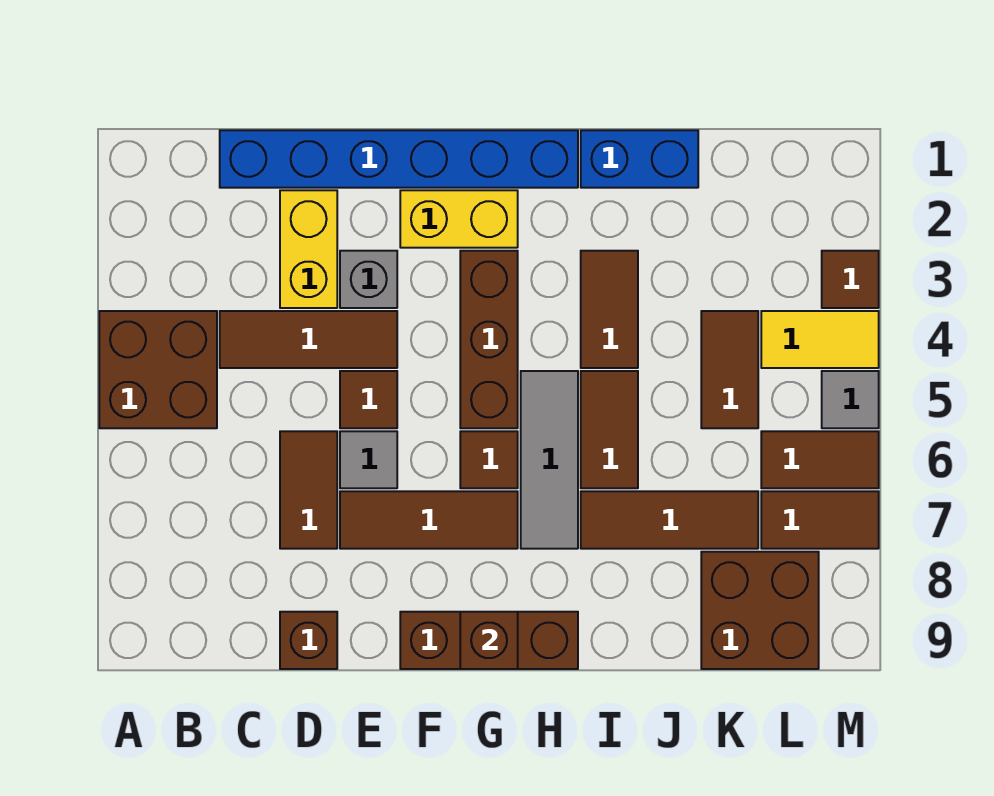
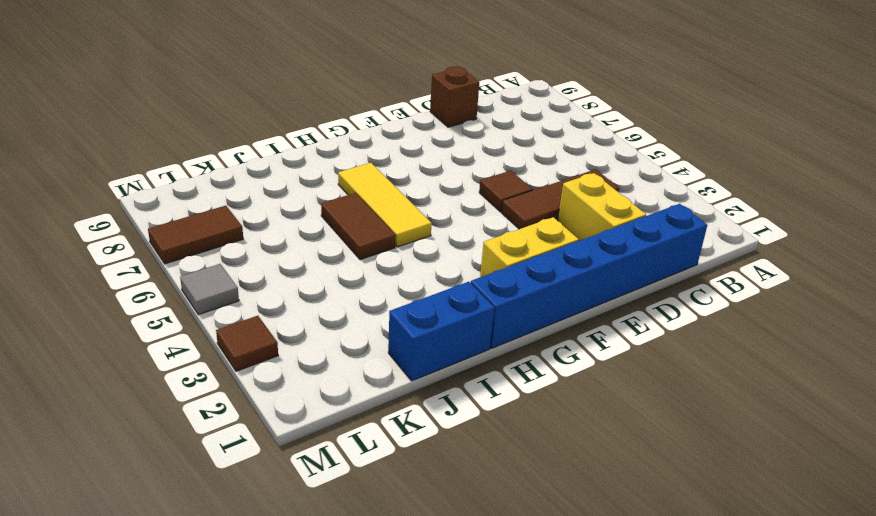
yellow tile H5:H7 level 1 -> grey tile H5:H7 level 1
none -> brown brick A4:B5 level 1
none -> brown tile D6:D7 level 1
none -> grey brick E3 level 1

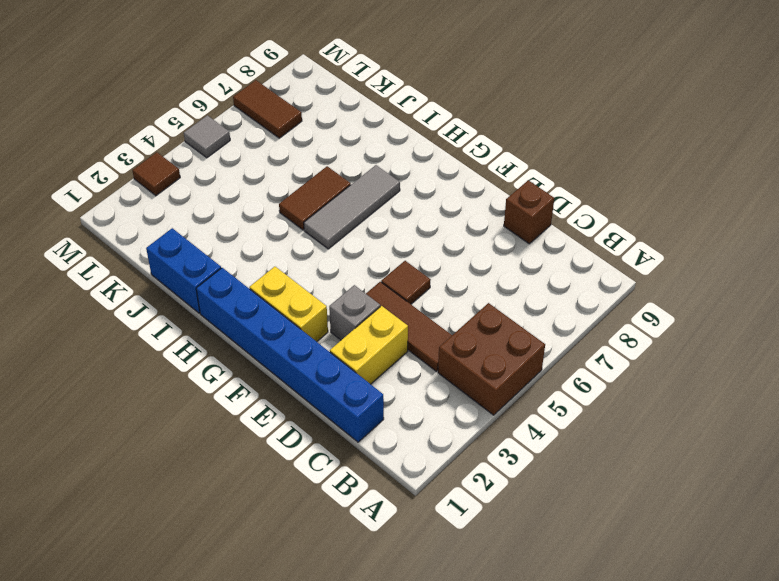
none -> brown tile D6:D7 level 1
none -> grey tile E6 level 1
none -> brown tile E7:G7 level 1

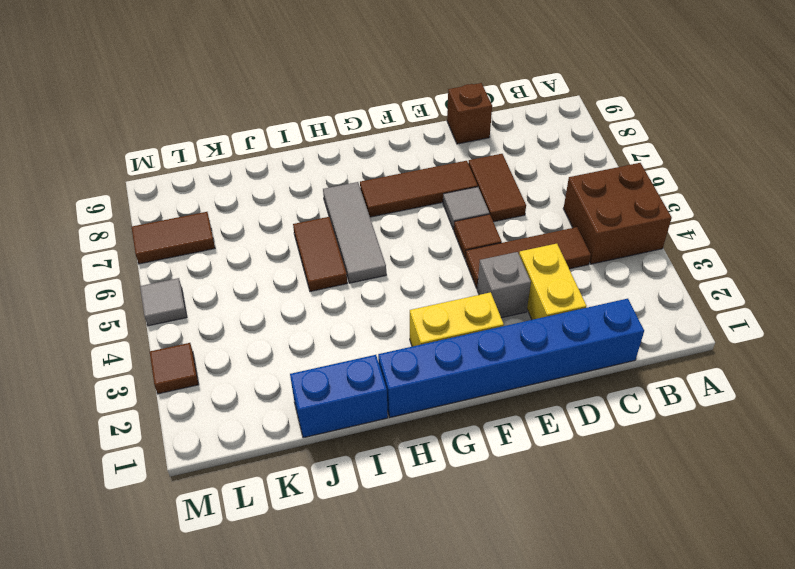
none -> brown brick F9:H9 level 1
none -> brown brick G3:G5 level 1
none -> brown tile G6 level 1

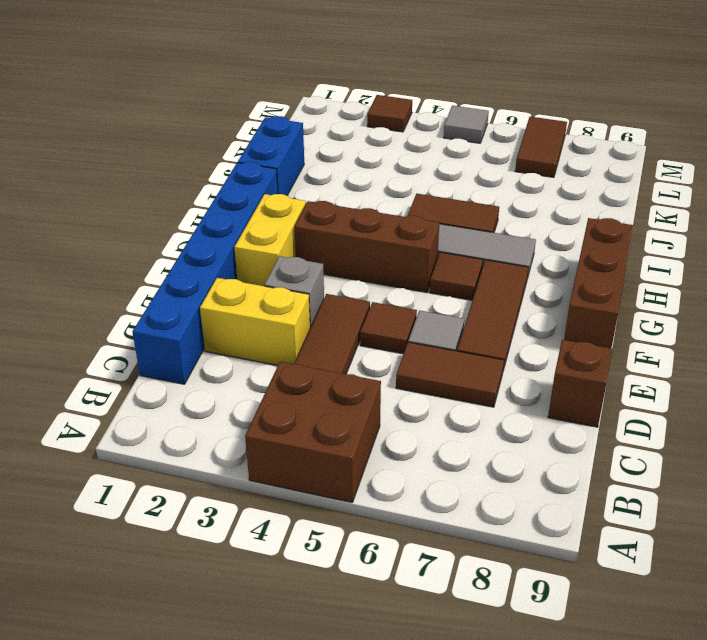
none -> brown tile I3:I4 level 1
none -> brown tile I7:K7 level 1
none -> brown tile K4:K5 level 1

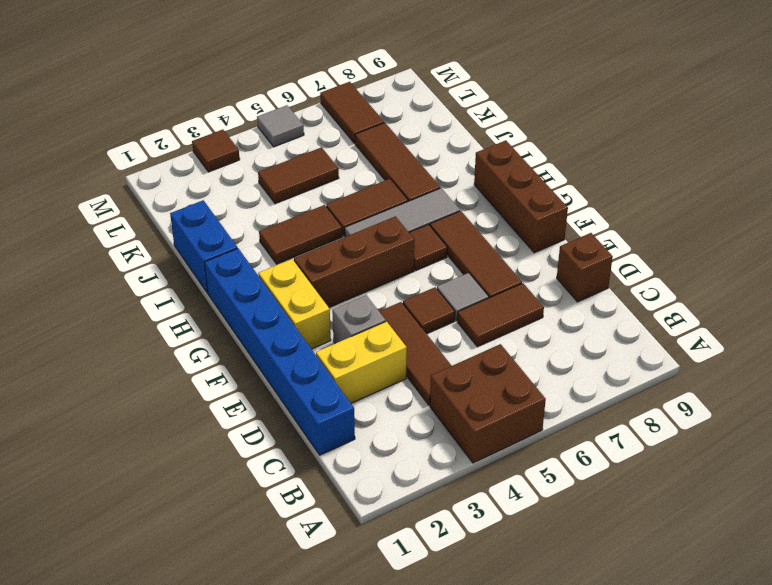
none -> brown brick K8:L9 level 1
none -> yellow tile L4:M4 level 1
none -> brown tile L6:M6 level 1

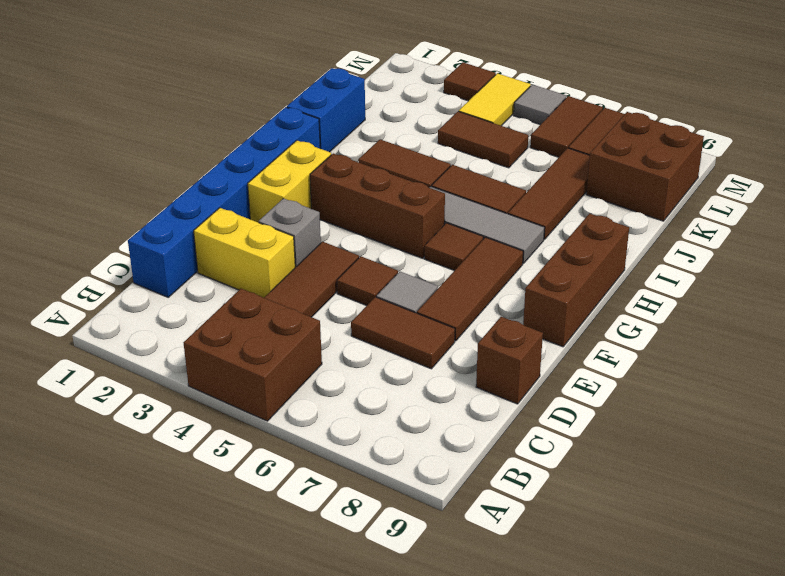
none -> brown brick G9 level 2

